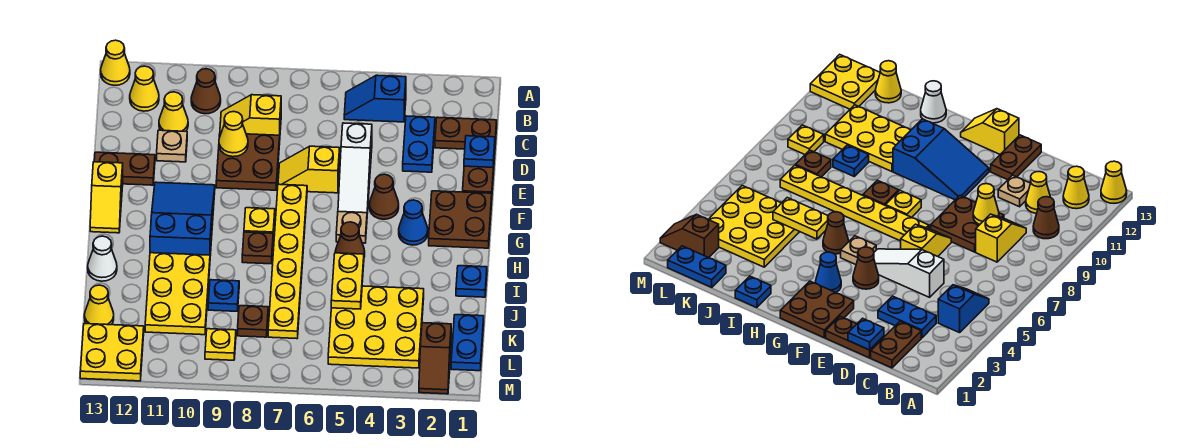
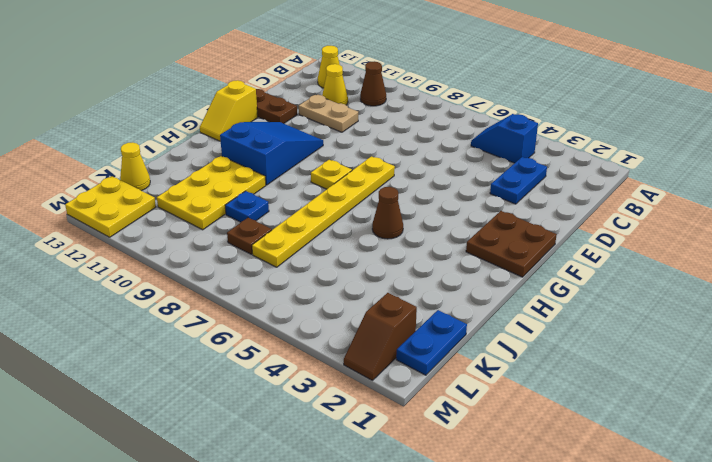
tan plate D10:D11 level 1 -> tan plate D11 level 1
none -> yellow cone A13 level 1
none -> brown plate C1:C2 level 1
none -> yellow slope C8:C9 level 1 top 8
none -> brown plate D1:E1 level 1

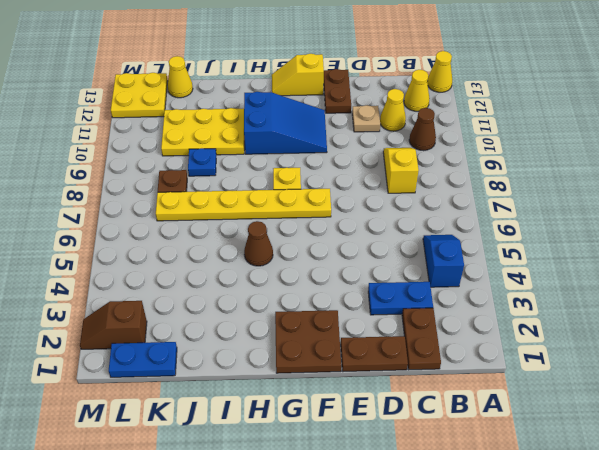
none -> white slope D5:F5 level 1 top D
none -> brown plate D8:E9 level 1
none -> yellow slope E6:E7 level 1 top 6
none -> brown cone F4 level 1

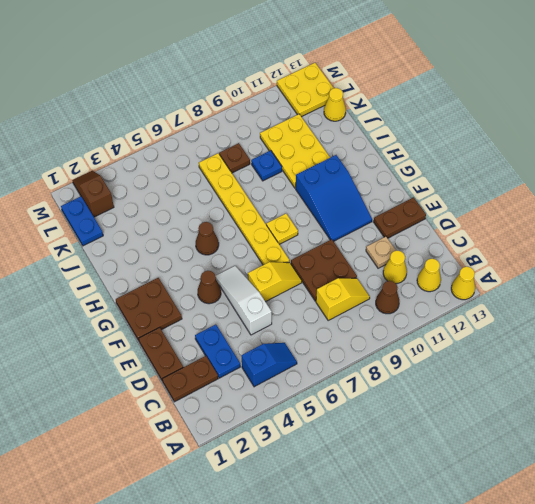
none -> yellow slope F13:G13 level 1 top F
none -> blue cone G3 level 1
none -> tan plate G5 level 1
none -> brown plate H8 level 1

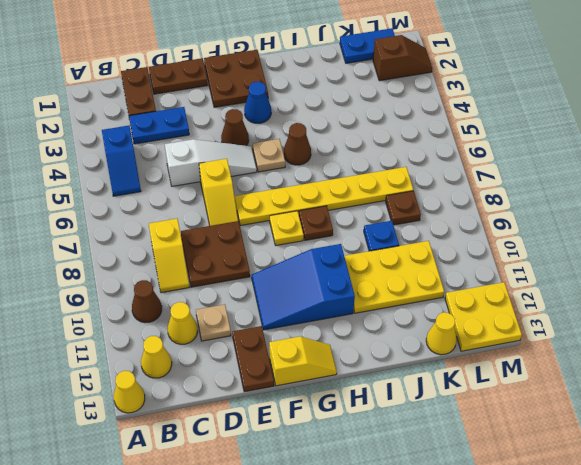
none -> blue plate I1 level 1
none -> white cone I13 level 1
none -> yellow plate J3:L5 level 1
none -> yellow plate L9 level 1

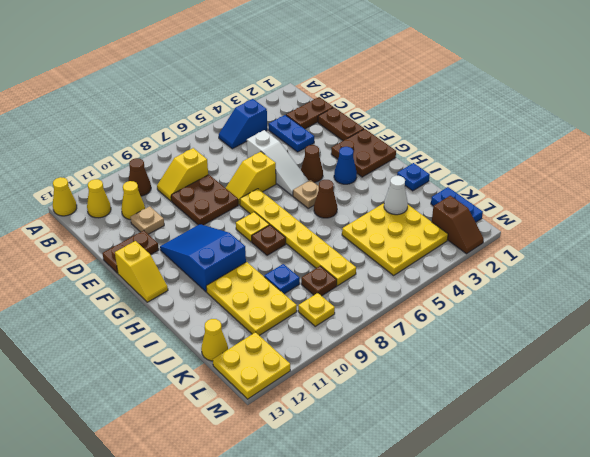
white cone J3 level 2 -> white cone I13 level 1
none -> blue plate D1 level 2
none -> yellow cone D9 level 2
none -> yellow plate I5:J5 level 2

